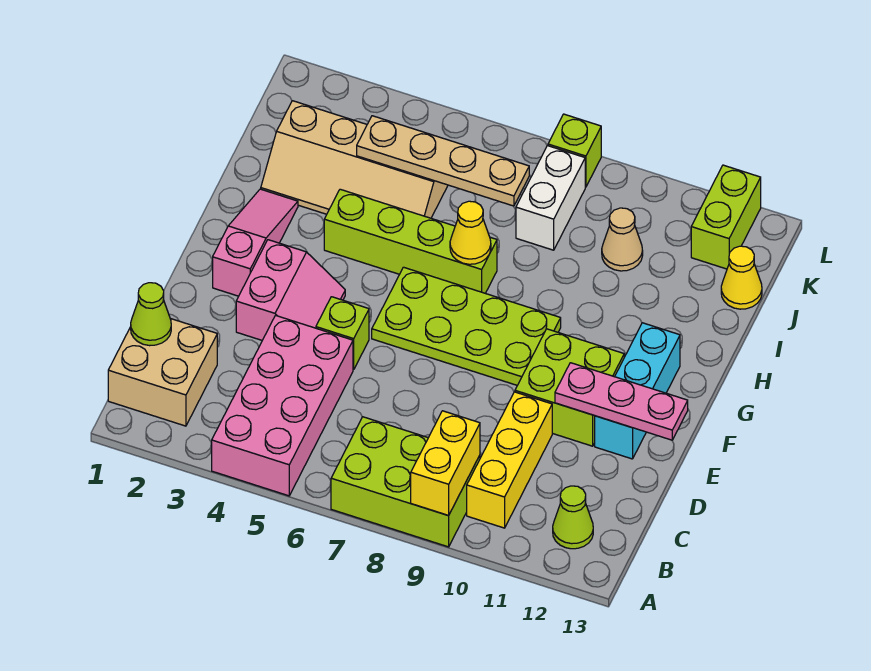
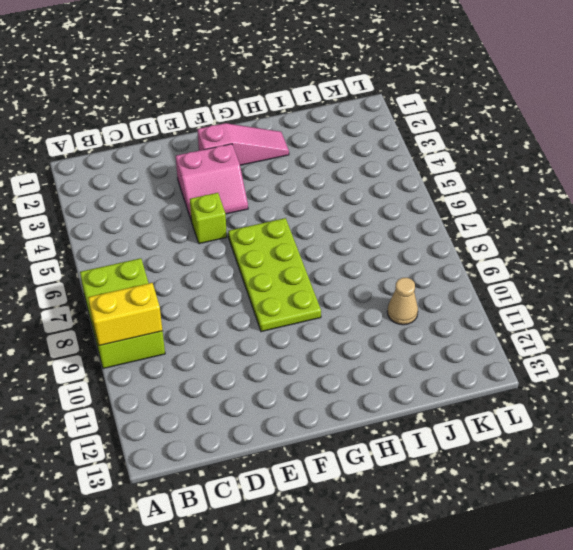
none -> pink brick A4:D5 level 1
none -> tan brick B1:C2 level 1
none -> yellow brick B10:D10 level 1

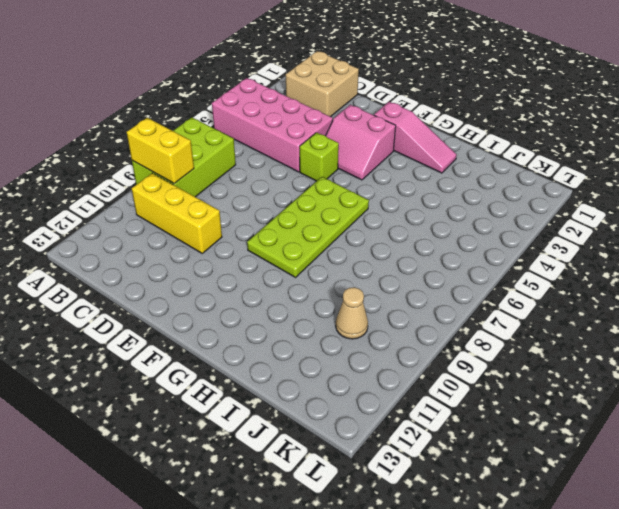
none -> lime cone B12 level 1
none -> lime brick E10:F11 level 1
none -> cyan brick E12:G12 level 1

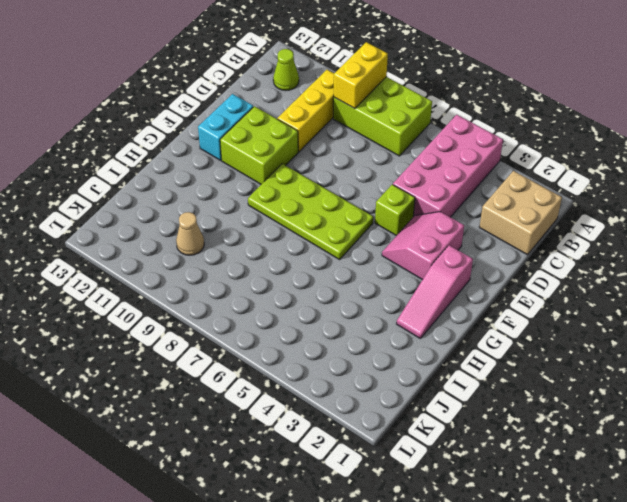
cyan brick E12:F12 level 1 -> cyan brick E12:G12 level 1
none -> lime brick H4:H7 level 1
none -> tan slope I2:J5 level 1 top J
none -> white brick J8:K8 level 1

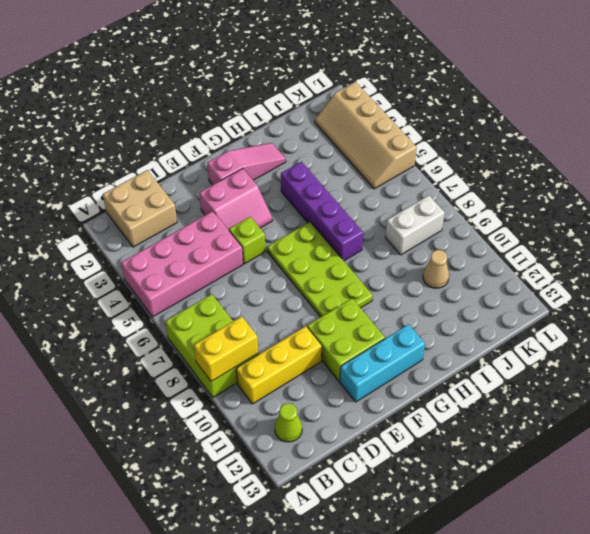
purple brick H4:H7 level 1 -> lime brick H4:H7 level 1
tan slope K2:L5 level 1 top L -> tan slope I2:J5 level 1 top J
none -> yellow cone J13 level 1
none -> lime brick K12:L12 level 1
none -> lime brick L8 level 1

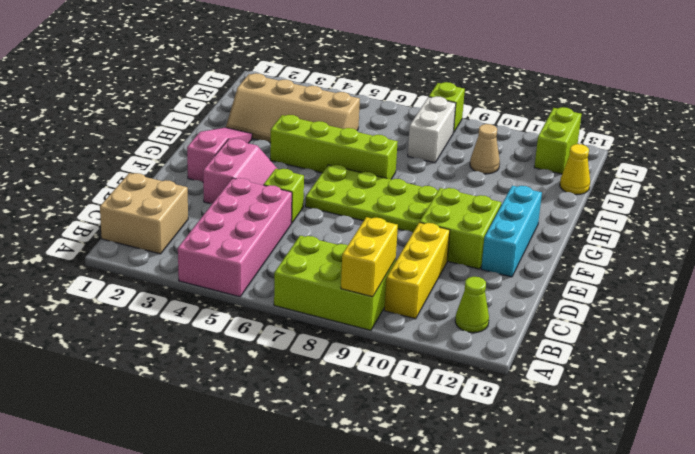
none -> lime cone C1 level 2
none -> pink plate E11:E13 level 2
none -> yellow cone H7 level 2

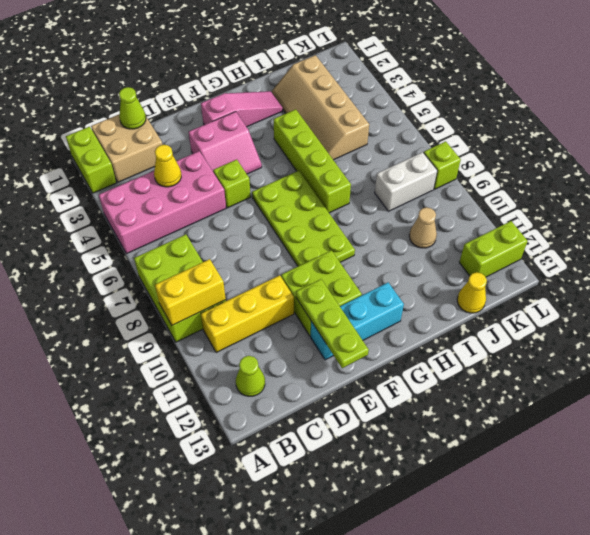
lime brick A1:A2 level 1 -> none
yellow cone C4 level 2 -> yellow cone H7 level 2
lime plate E11:E13 level 2 -> pink plate E11:E13 level 2
none -> tan plate J4:J7 level 2

